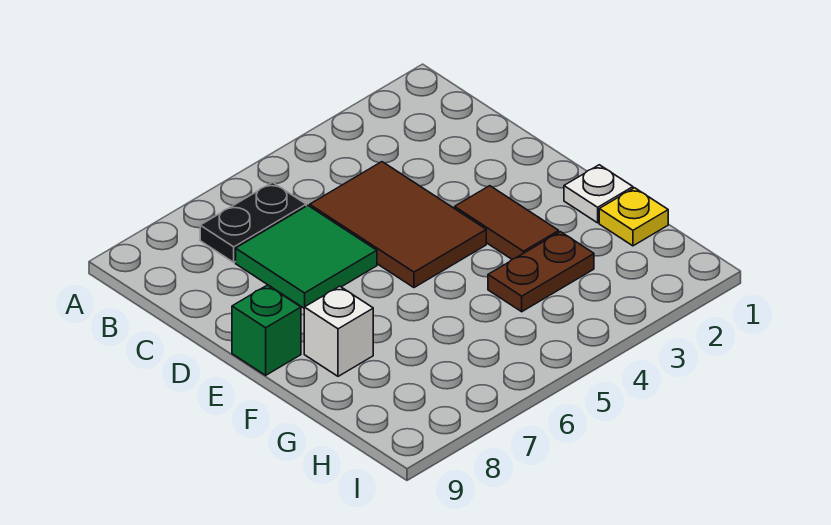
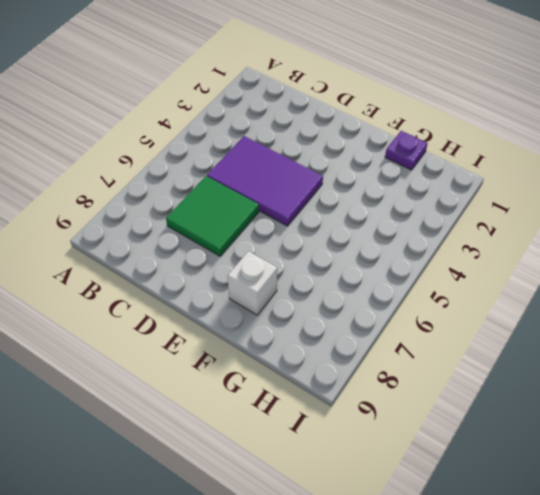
purple tile C4:E5 level 1 -> brown tile C4:E5 level 1
purple plate G1 level 1 -> yellow plate G1 level 1
none -> black plate B6:B7 level 1
none -> brown tile E3:F3 level 1

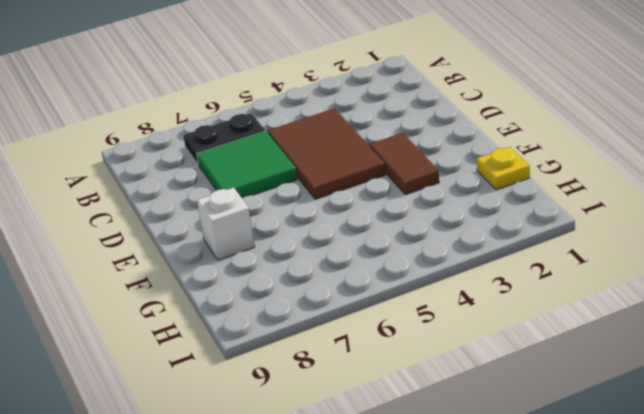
none -> green brick E9 level 1
none -> white plate F1 level 1

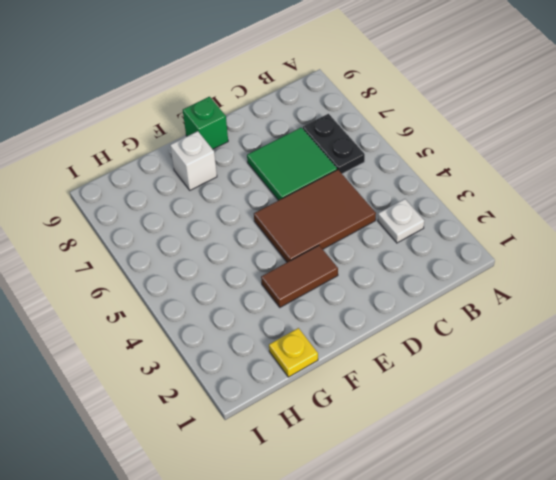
white plate B3 level 1 -> white plate F1 level 1
none -> brown plate G3:G4 level 1

